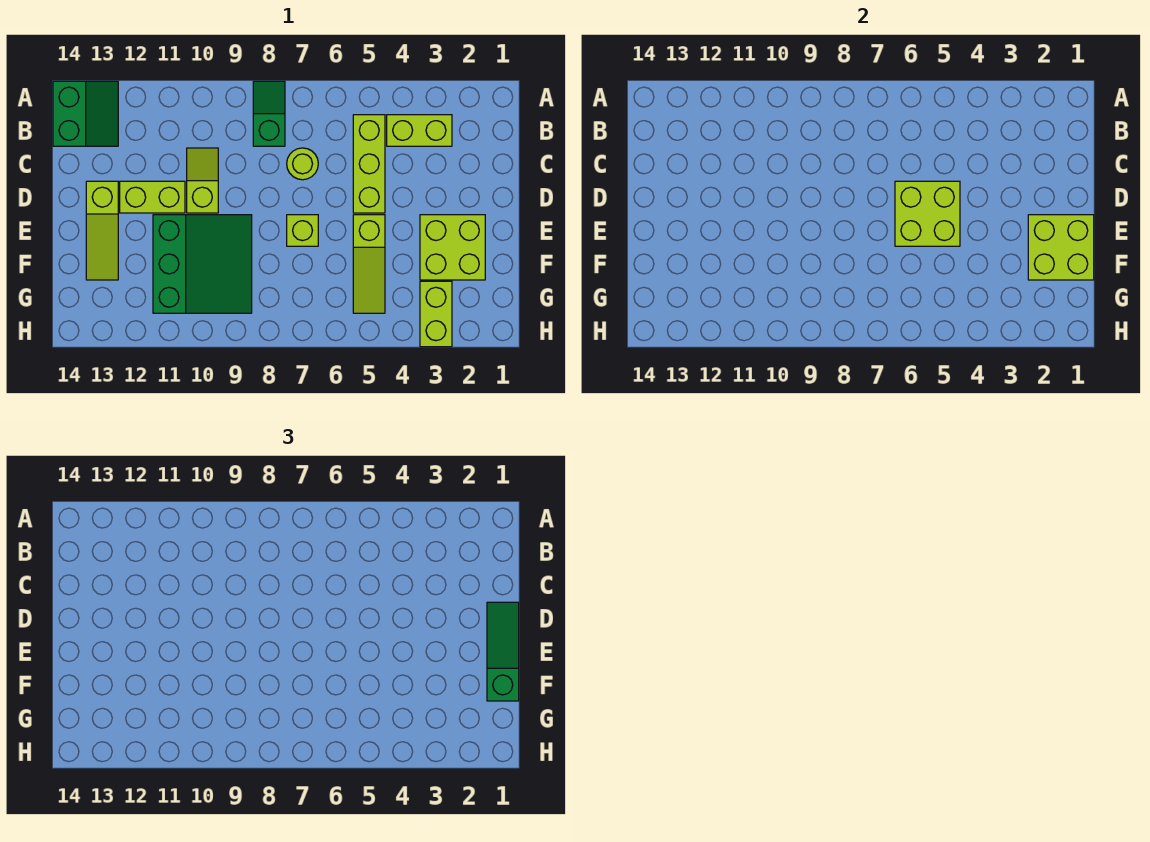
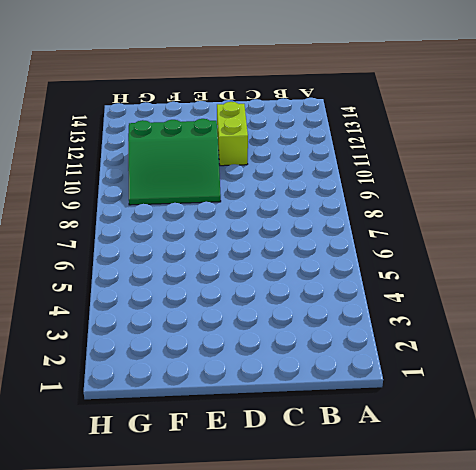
none -> green slope A8:B8 level 1 top B
none -> green slope A13:B14 level 1 top 14
none -> lime brick B3:B4 level 1

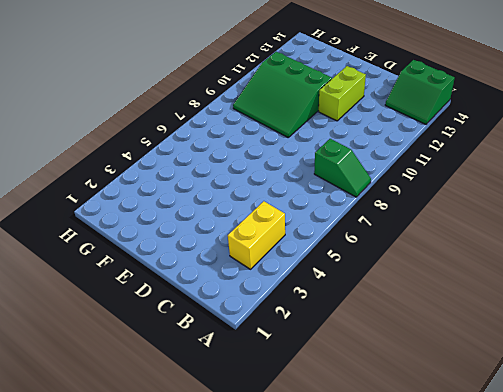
yellow brick B3:B4 level 1 -> lime brick B3:B4 level 1
none -> lime brick B5:D5 level 1
none -> lime round brick C7 level 1
none -> lime slope C10:D10 level 1 top D

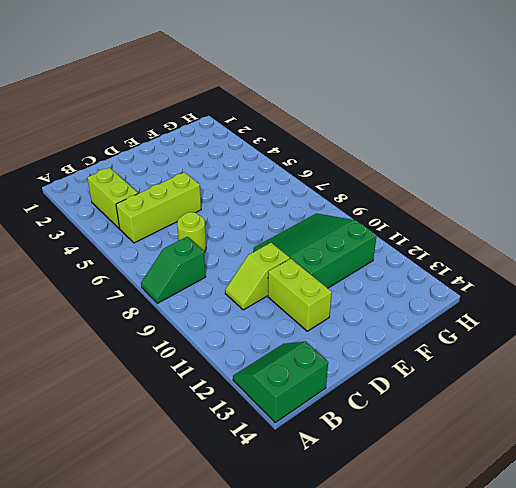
none -> lime slope D13:F13 level 1 top D
none -> lime brick E2:F3 level 1
none -> lime slope E5:G5 level 1 top E

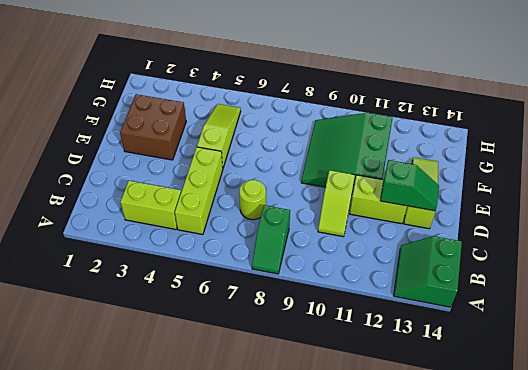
green slope D12:D13 level 2 top 12 -> none
brown brick E2:F3 level 1 -> lime brick E2:F3 level 1
none -> lime brick E7 level 1
none -> lime brick G3:H3 level 1
none -> lime brick D5:E6 level 2

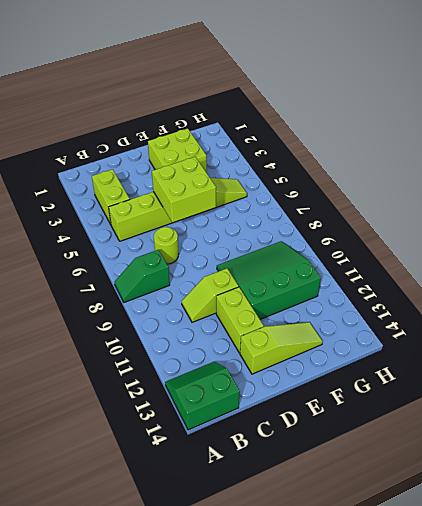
none -> lime brick E7 level 1
none -> lime brick G3:H3 level 1
none -> lime brick E1:F2 level 2

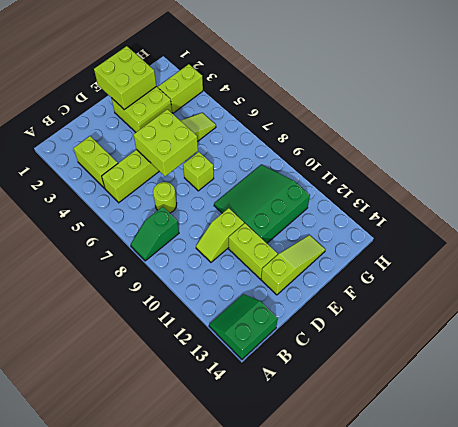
none -> green slope D1:F1 level 3 top F

